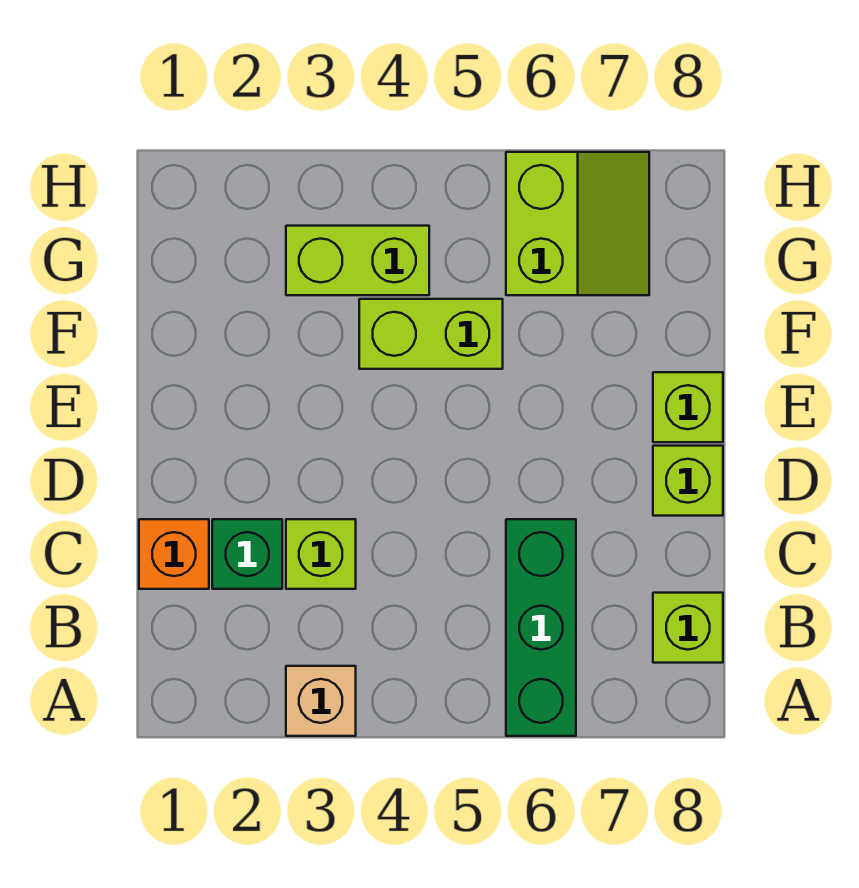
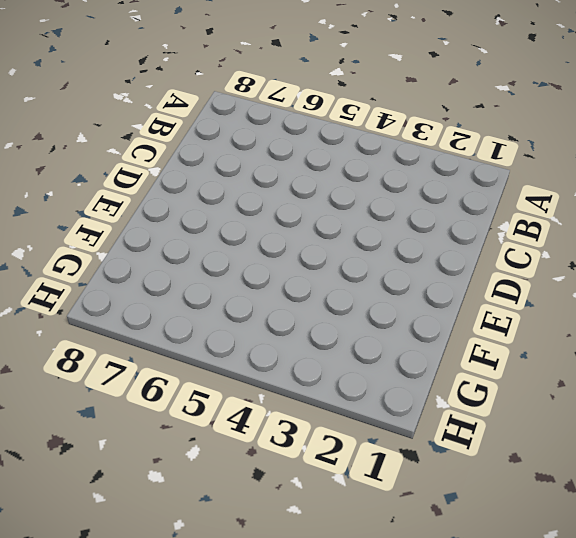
none -> tan brick A3 level 1
none -> green brick A6:C6 level 1

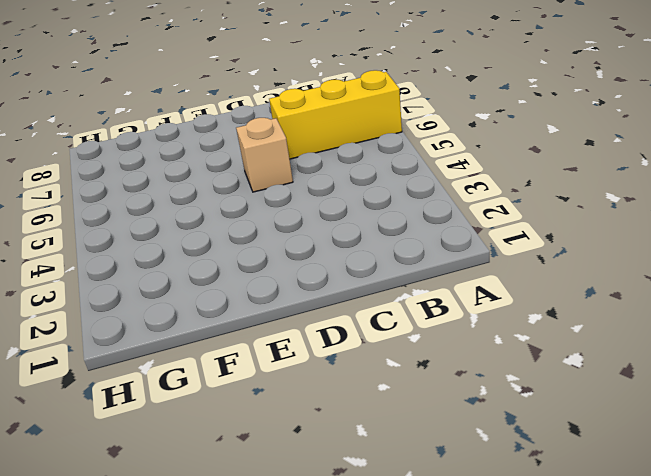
yellow brick A6:C6 level 1 -> green brick A6:C6 level 1
tan brick D5 level 1 -> tan brick A3 level 1
none -> lime brick B8 level 1
none -> orange brick C1 level 1

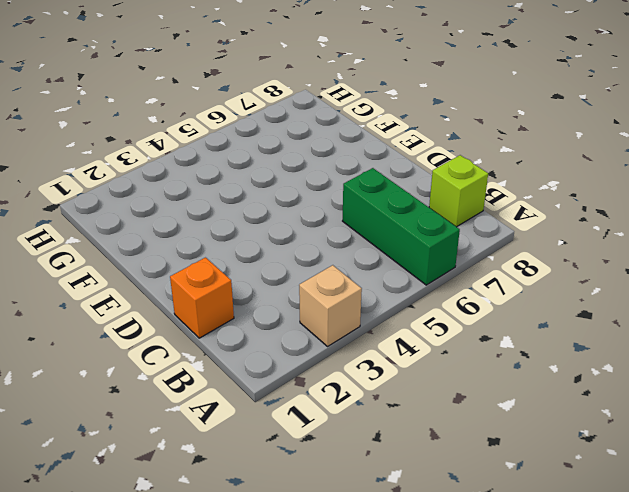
none -> green brick C2 level 1
none -> lime brick C3 level 1

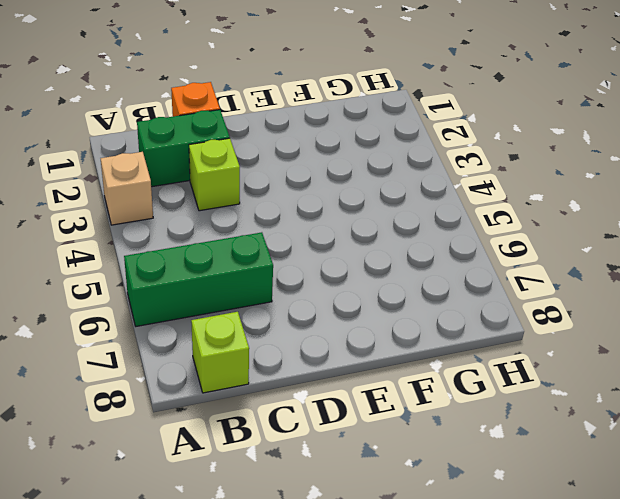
green brick B2:C2 level 1 -> green brick C2 level 1
none -> lime brick D8 level 1
none -> lime brick E8 level 1

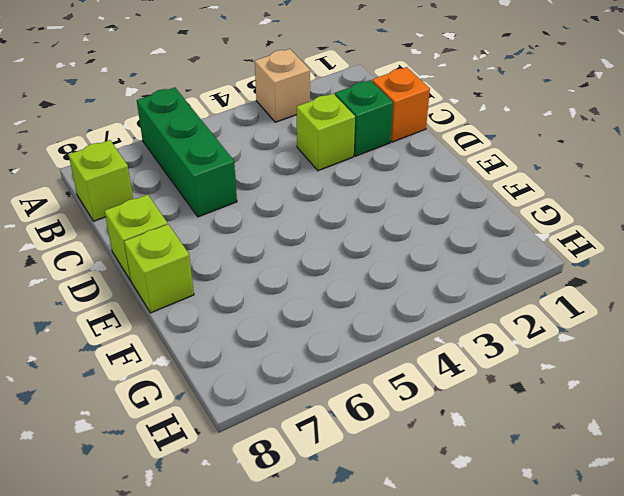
none -> lime brick F4:F5 level 1
none -> lime brick G3:G4 level 1

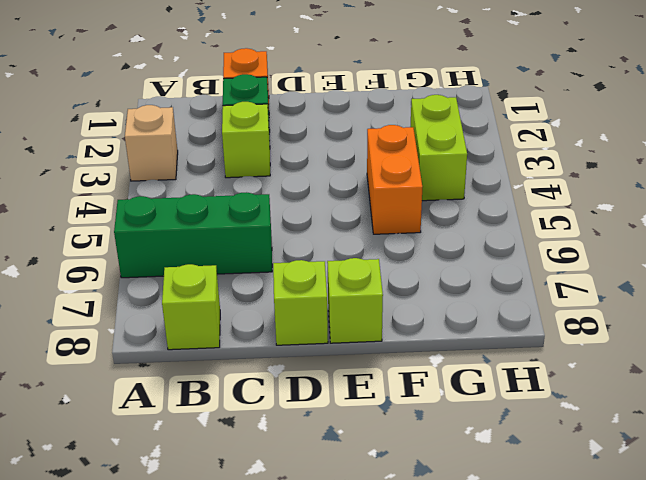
orange brick F4:F5 level 1 -> lime brick F4:F5 level 1
none -> lime slope G6:H7 level 1 top 6

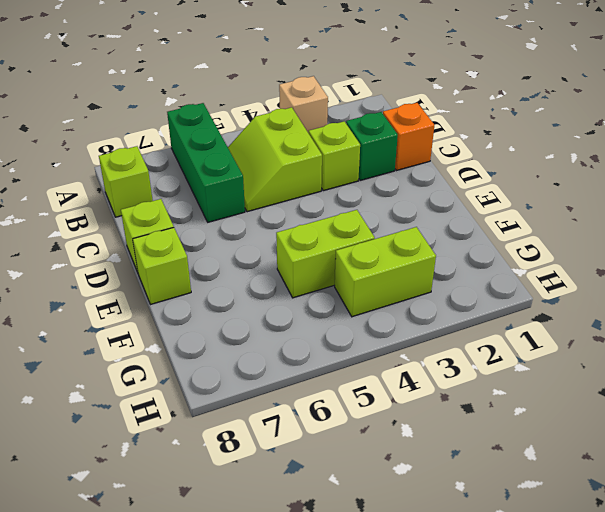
lime slope B4:C5 level 1 top 4 -> lime slope G6:H7 level 1 top 6

